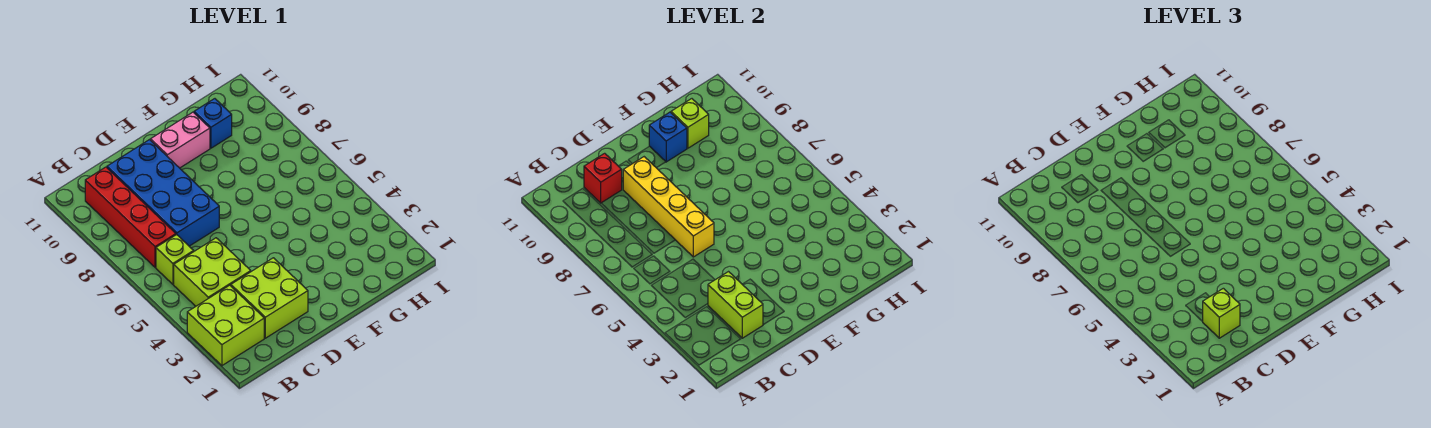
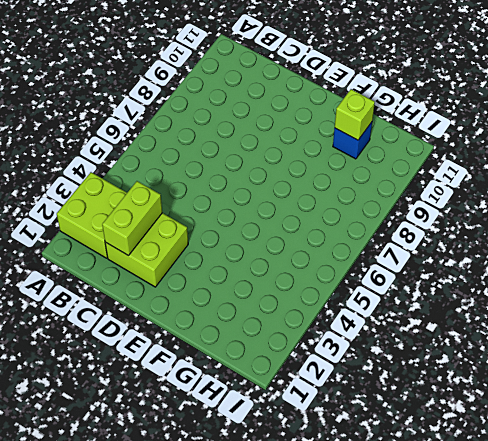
none -> lime brick B4:C5 level 1
none -> lime brick B6 level 1
none -> red brick B7:B10 level 1

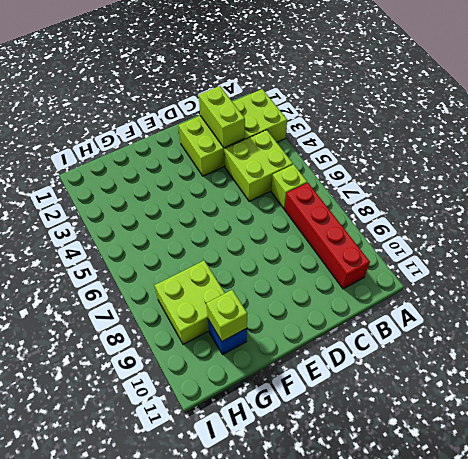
lime brick G8:H9 level 1 -> none
none -> blue brick C7:D10 level 1
none -> pink brick E10:F10 level 1
none -> red brick C10 level 2

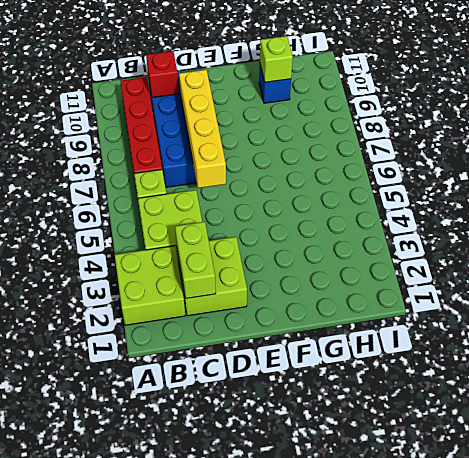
none -> pink brick E10:F10 level 1
none -> blue brick F10 level 2
none -> lime brick C2 level 3

